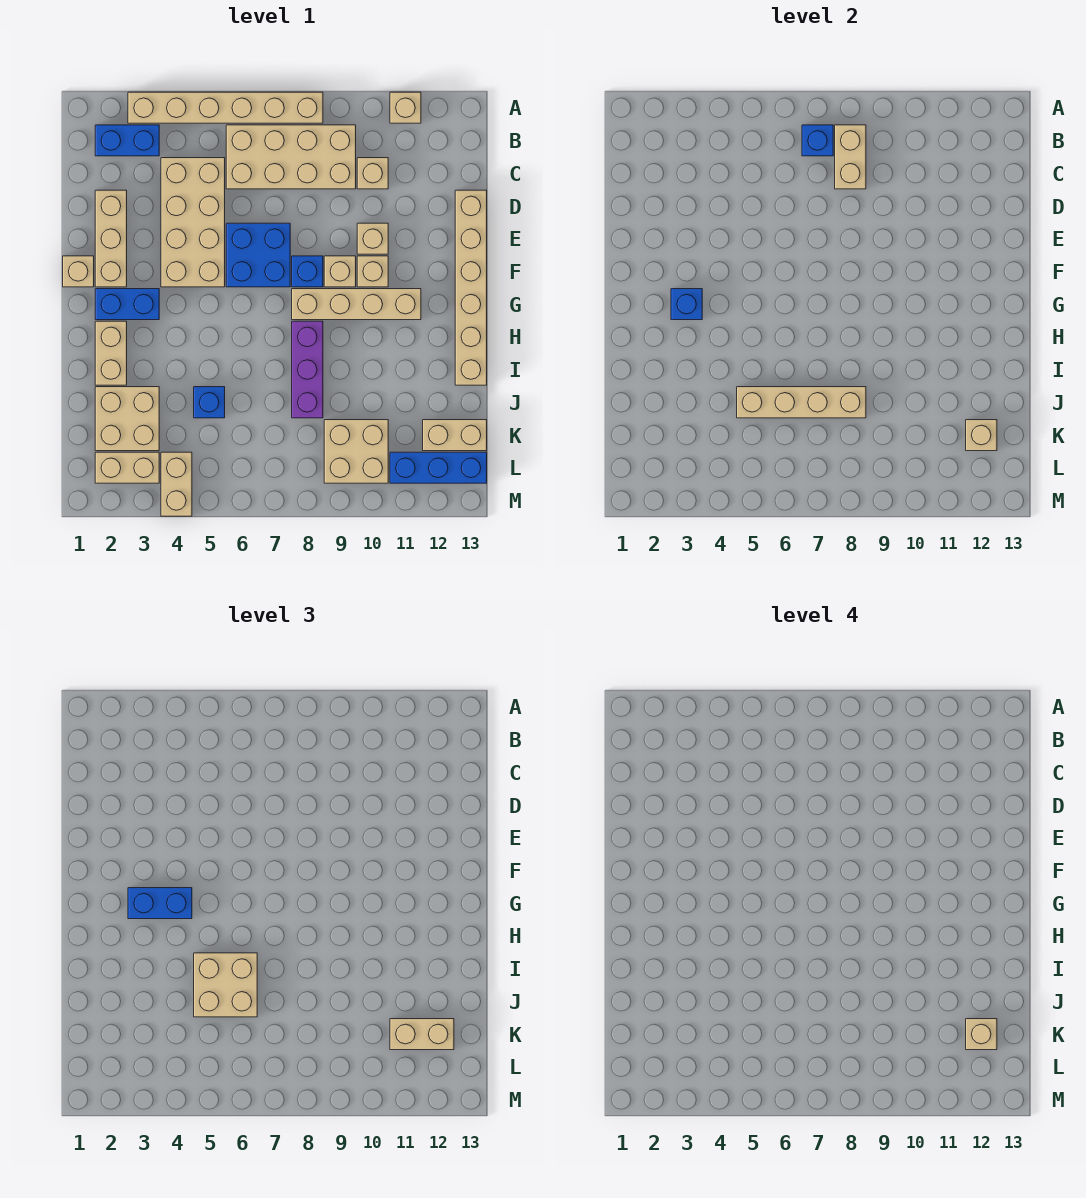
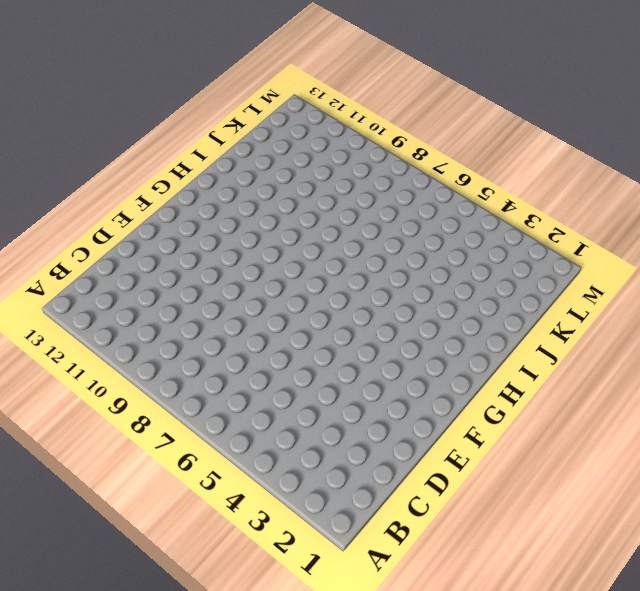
none -> tan brick A3:A8 level 1
none -> tan brick A11 level 1
none -> blue brick B2:B3 level 1
none -> tan brick B6:C9 level 1

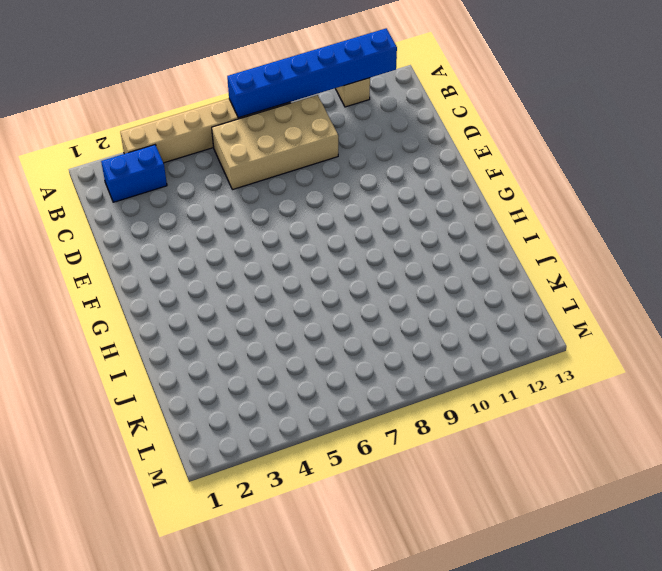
blue brick A7:A12 level 2 -> none
none -> tan brick C4:F5 level 1
none -> tan brick C10 level 1
none -> tan brick D2:F2 level 1
none -> tan brick D13:I13 level 1

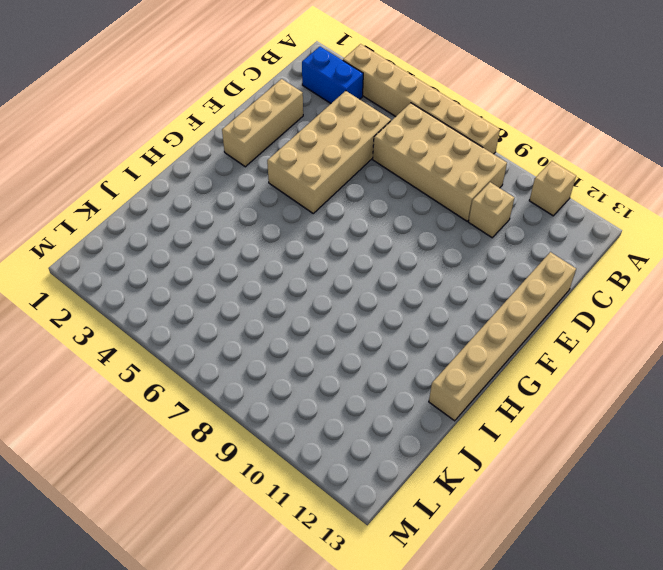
none -> blue brick E6:F7 level 1
none -> tan brick E10 level 1
none -> tan brick F1 level 1
none -> blue brick F8 level 1

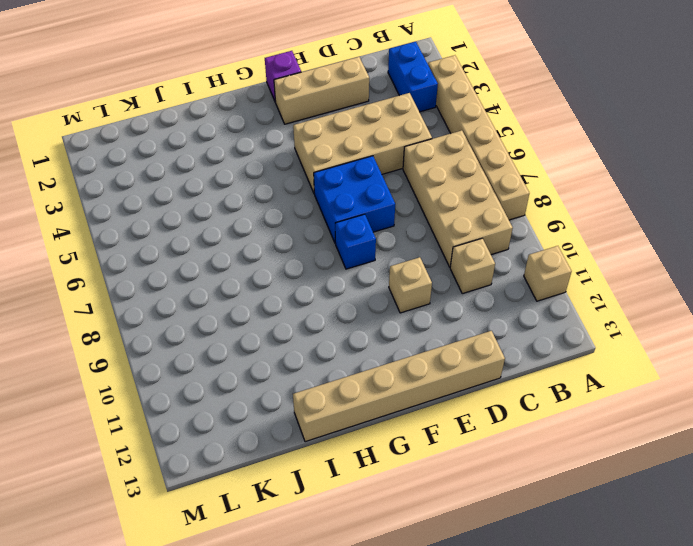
purple brick F1 level 1 -> tan brick F1 level 1
none -> tan brick F9 level 1
none -> tan brick F10 level 1
none -> blue brick G2:G3 level 1
none -> tan brick G8:G11 level 1

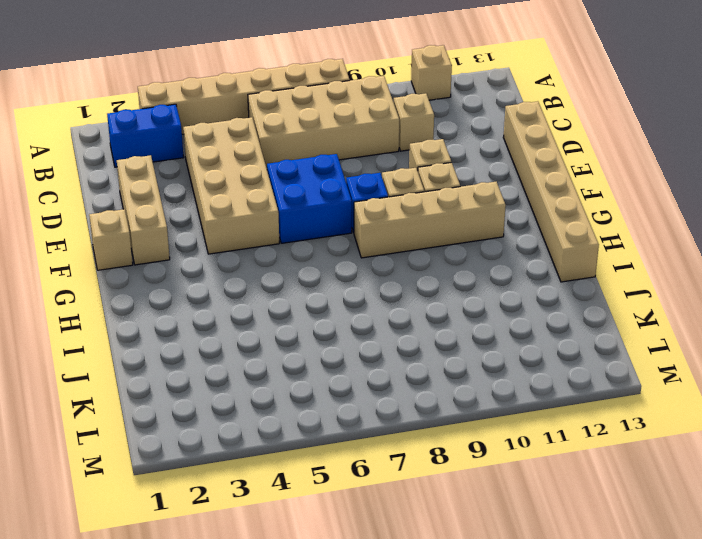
none -> blue brick G2:G3 level 1
none -> tan brick H2:I2 level 1
none -> purple brick H8:J8 level 1
none -> tan brick J2:K3 level 1

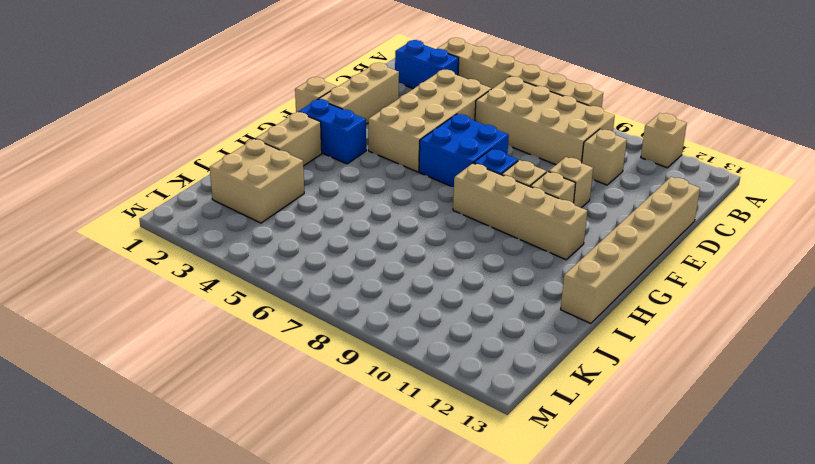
none -> purple brick H8:J8 level 1
none -> blue brick J5 level 1
none -> tan brick K9:L10 level 1
none -> tan brick K12:K13 level 1

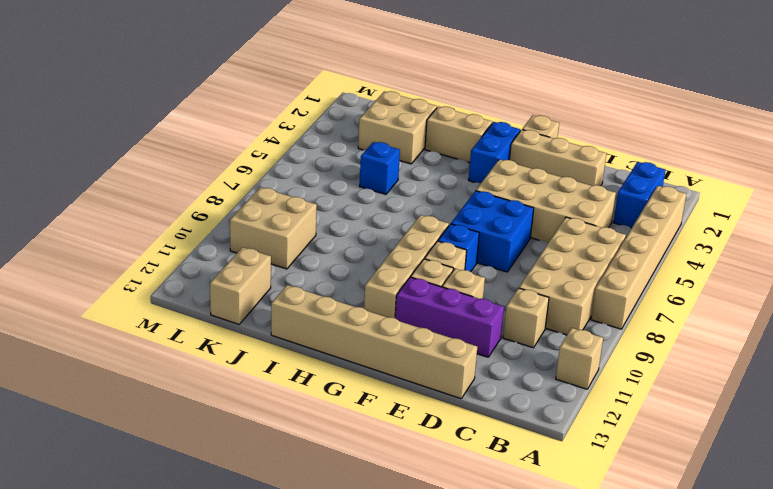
purple brick D11:F11 level 1 -> purple brick H8:J8 level 1
none -> tan brick L2:L3 level 1
none -> tan brick L4:M4 level 1
none -> blue brick L11:L13 level 1
none -> blue brick B7 level 2

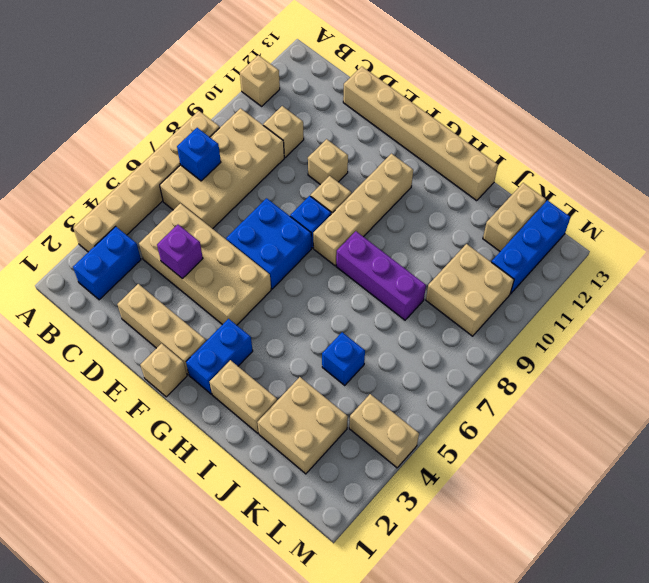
purple brick D4 level 2 -> none
none -> tan brick F10 level 1
none -> tan brick L2:L3 level 1
none -> tan brick B8:C8 level 2
none -> blue brick G3 level 2

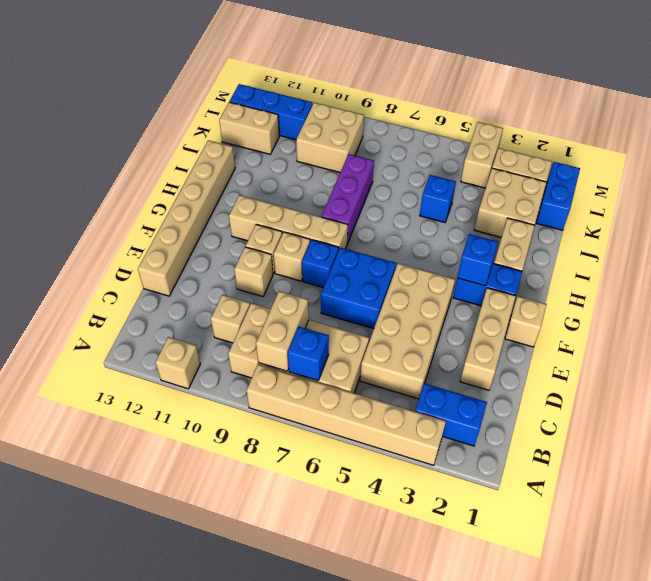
blue brick K1:L1 level 1 -> blue brick G3:G4 level 3
none -> tan brick J5:J8 level 2
none -> tan brick K12 level 2
none -> tan brick I5:J6 level 3
none -> tan brick K11:K12 level 3

